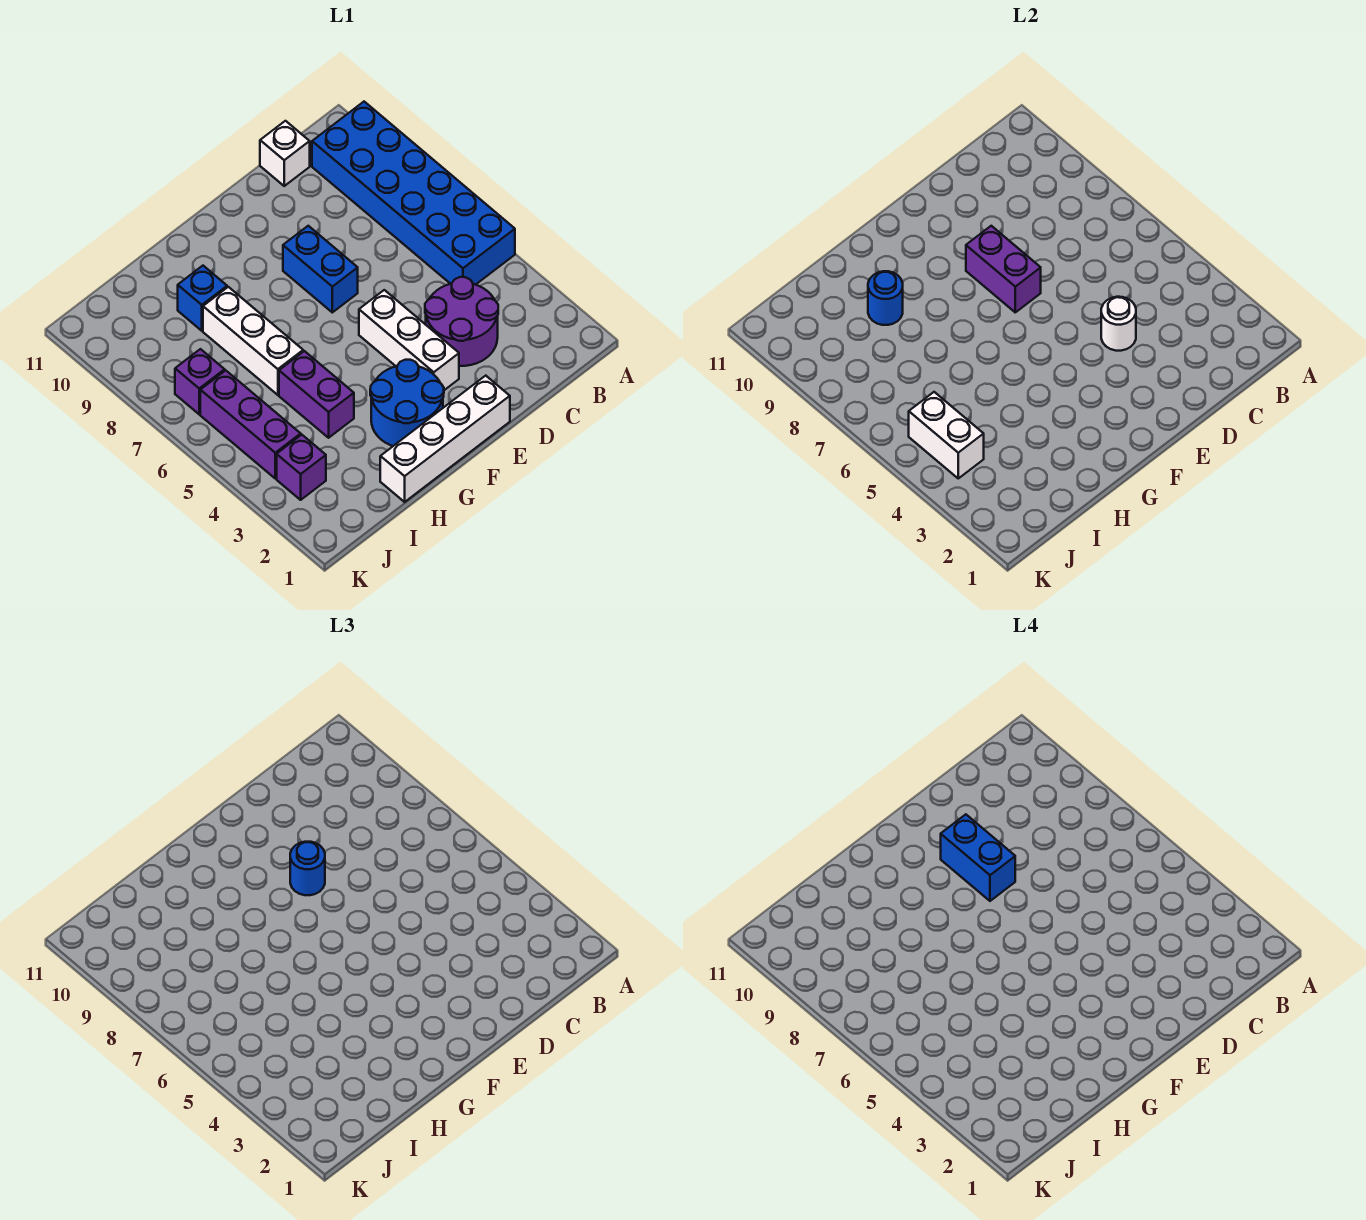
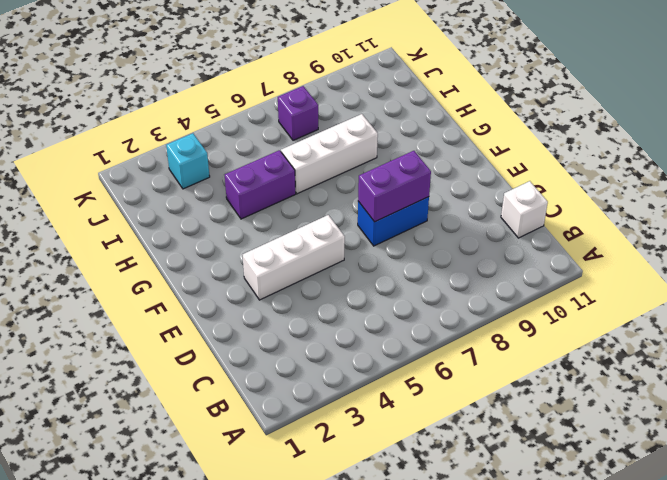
cyan brick J3 level 1 -> purple brick J3 level 1
none -> blue brick A5:B10 level 1
none -> purple round brick C3:D4 level 1
none -> white brick E1:H1 level 1

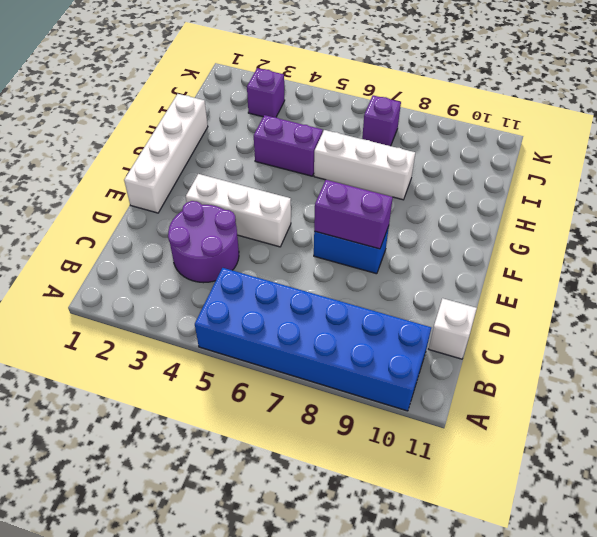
none -> blue round brick F2:G3 level 1
none -> blue brick H9 level 1
none -> purple brick J4:J6 level 1

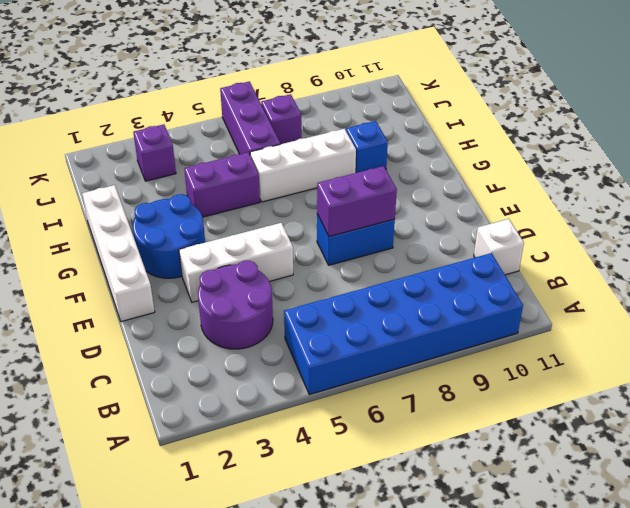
purple brick I6:K6 level 1 -> purple brick J4:J6 level 1
none -> white round brick D4 level 2
none -> blue round brick H9 level 2
none -> white brick J4:J5 level 2

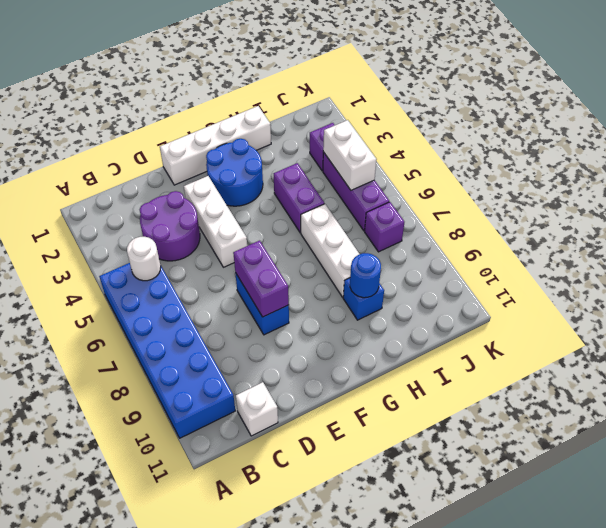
white round brick B5 level 2 -> white round brick D4 level 2
none -> blue round brick E8 level 3
none -> blue brick E8:E9 level 4

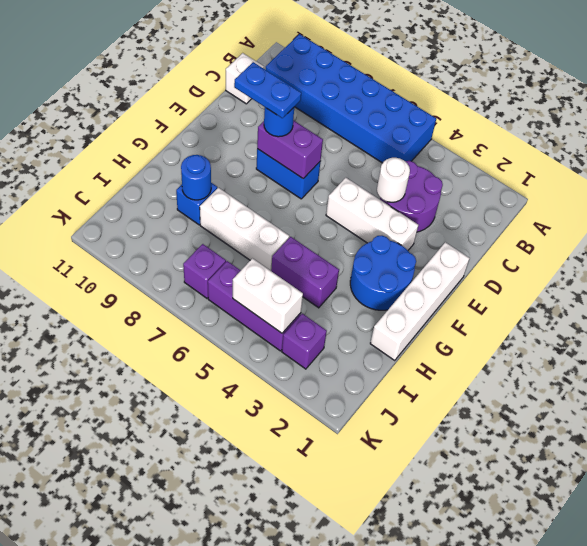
blue plate E8:E9 level 4 -> blue brick E8:E9 level 4

